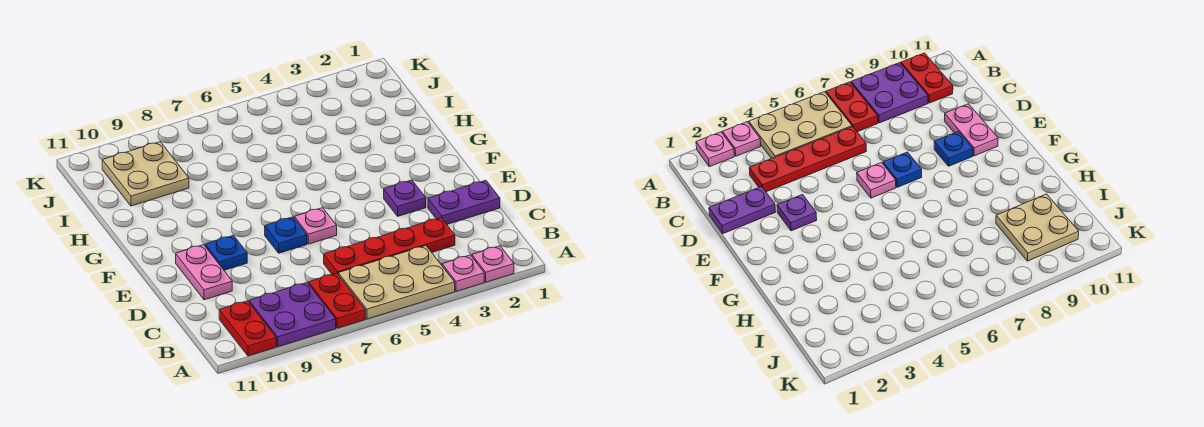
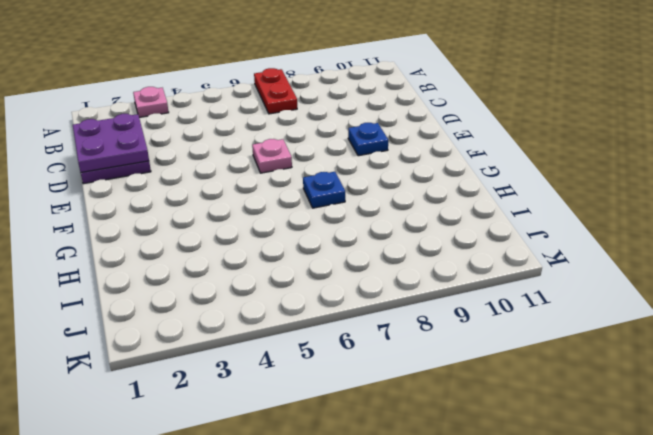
purple plate C1:D2 level 2 -> purple plate A8:B9 level 1
blue plate G7 level 1 -> blue plate E7 level 1
none -> pink plate A2 level 1
none -> tan plate A4:B6 level 1
none -> red plate A10:B10 level 1

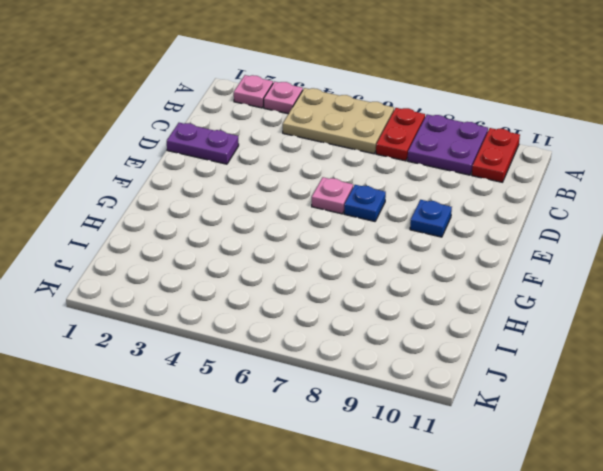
none -> red plate C3:C6 level 1
none -> pink plate D10:E10 level 1
none -> purple plate E3 level 1

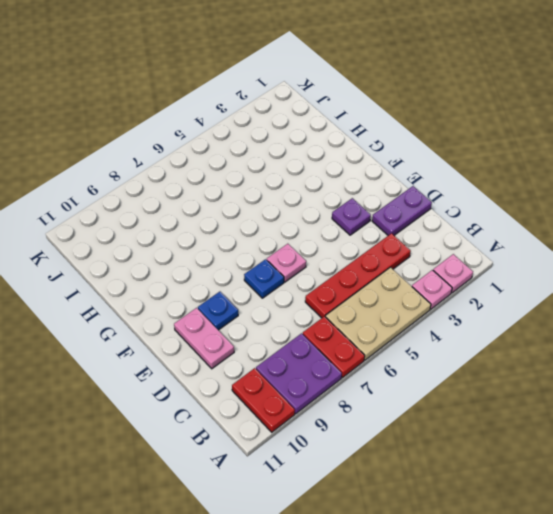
none -> tan plate I9:J10 level 1

